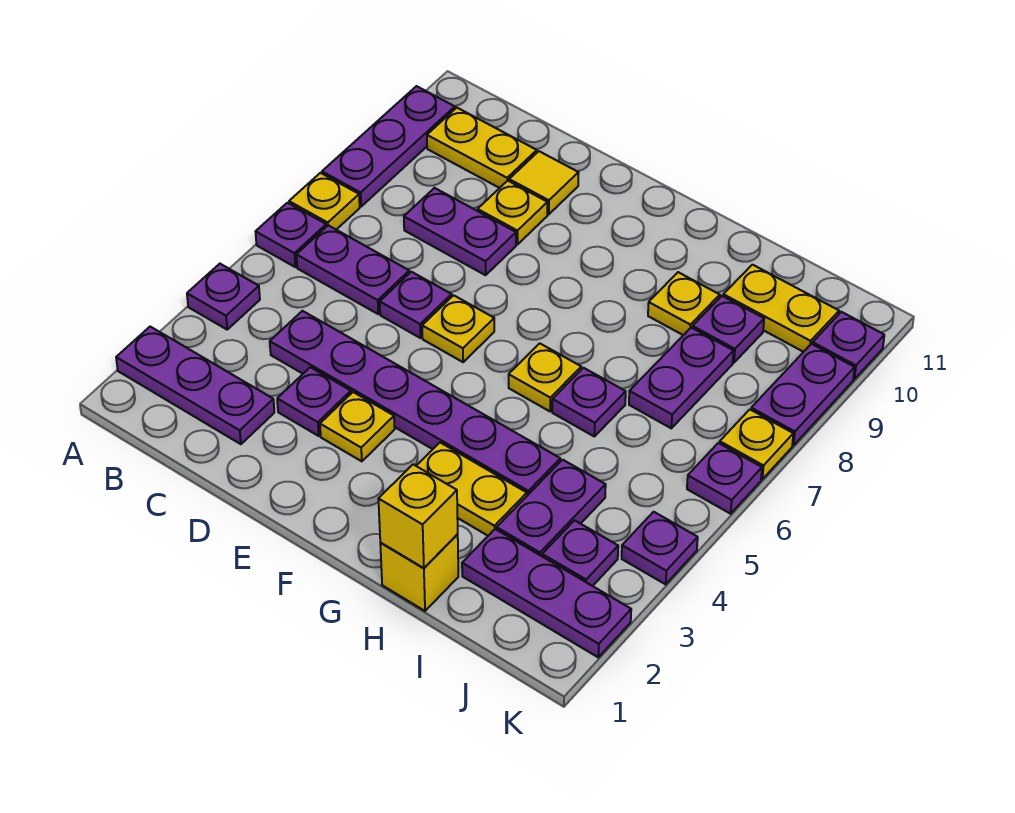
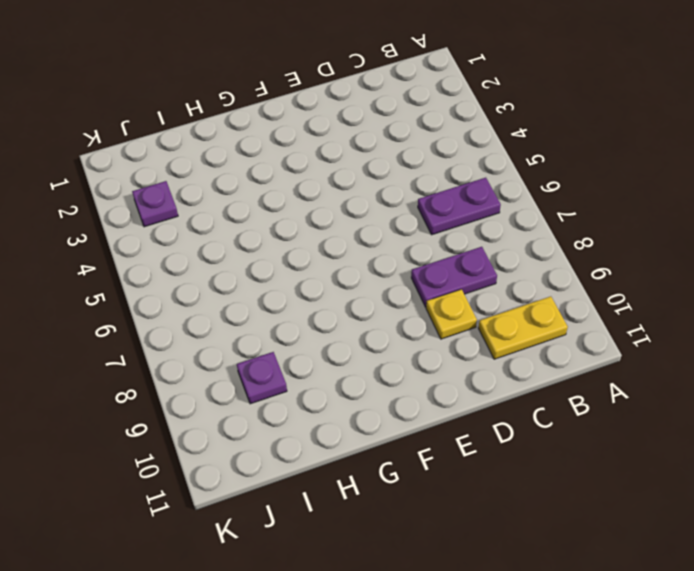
none -> purple plate A2:C2 level 1
none -> purple plate A4 level 1
none -> purple plate A6 level 1
none -> yellow plate A7 level 1

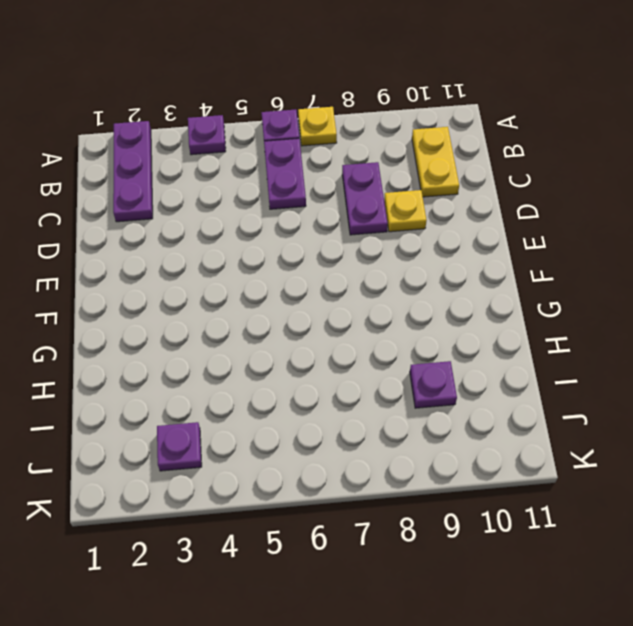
none -> purple plate A8:A10 level 1
none -> purple plate C4:H4 level 1
none -> purple plate D3 level 1
none -> purple plate D6 level 1

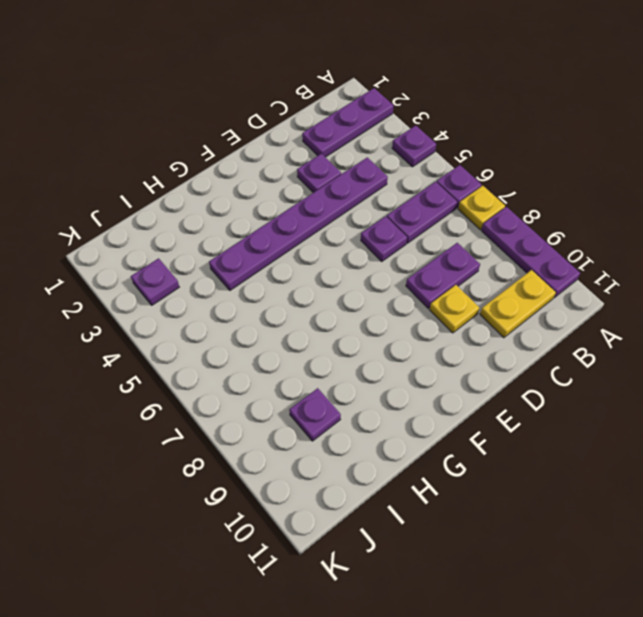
none -> yellow tile D10 level 1
none -> yellow plate E3 level 1
none -> yellow plate E6 level 1
none -> yellow plate G3:H3 level 1

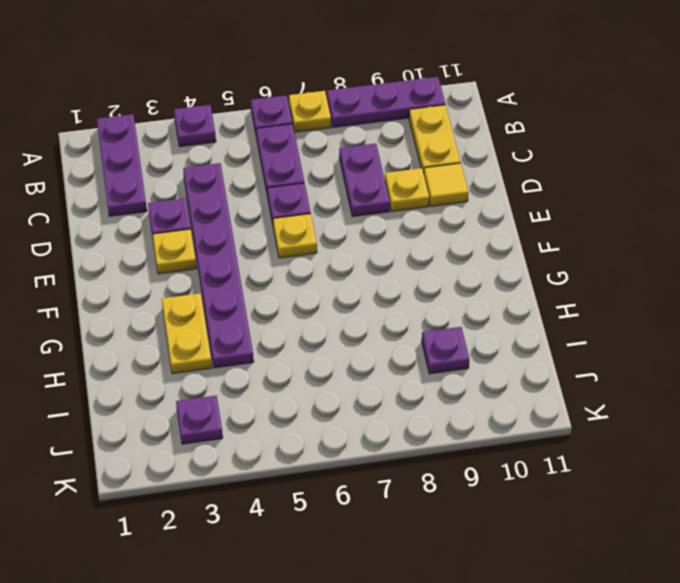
none -> yellow plate G6 level 1
none -> yellow brick H1 level 1
none -> purple plate H6 level 1
none -> yellow plate H9 level 1

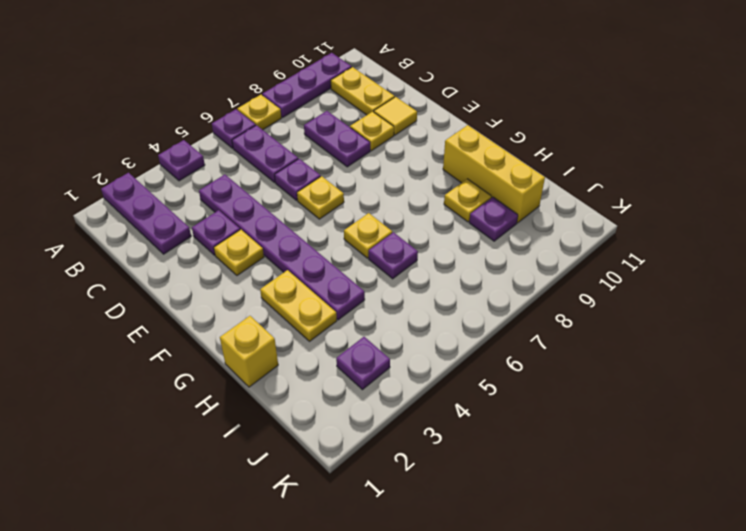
yellow brick G10:I10 level 1 -> yellow plate I10:J10 level 1
none -> purple plate I2:K2 level 1
none -> purple plate I3:I4 level 1
none -> purple plate I7:I8 level 1
none -> purple plate K4 level 1

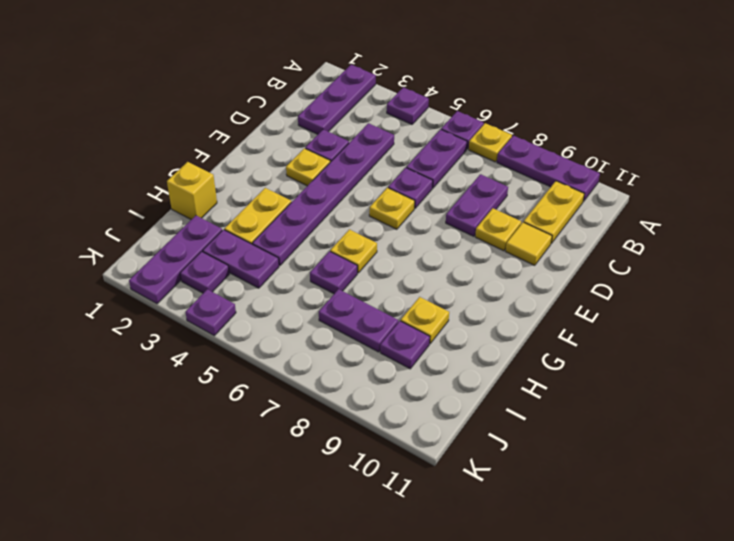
none -> yellow plate I10:J10 level 1
none -> purple plate K6 level 1
none -> yellow plate K7 level 1
none -> purple plate K8:K9 level 1

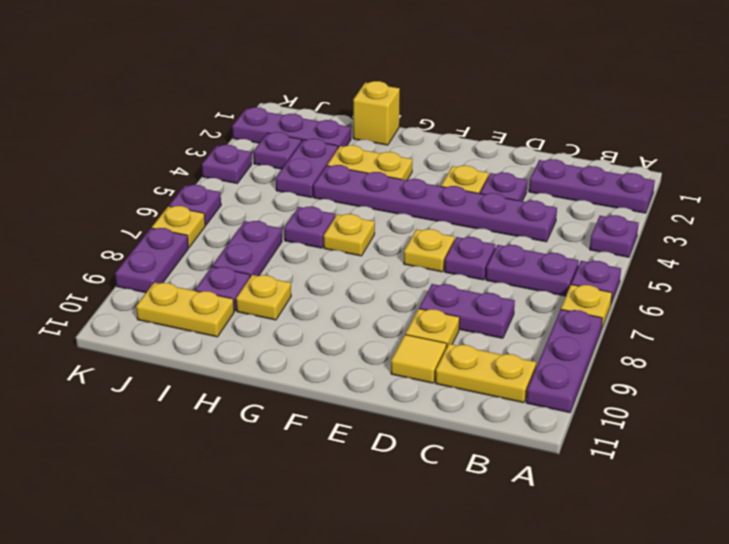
none -> purple plate K10 level 1
none -> yellow brick H1 level 2

